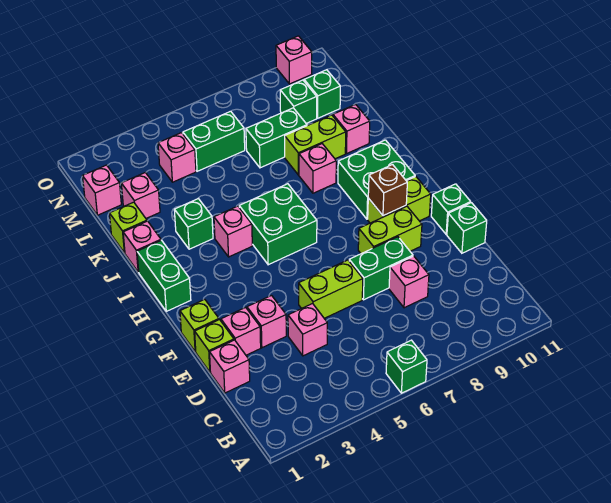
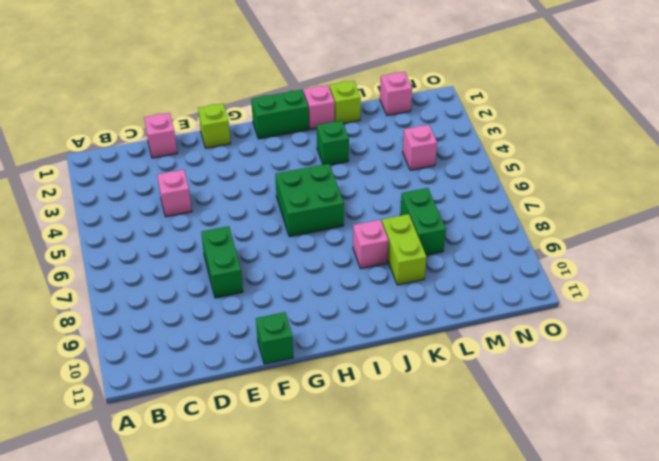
none -> green brick A6 level 1
none -> pink brick D8 level 1
none -> lime brick E1 level 1
none -> pink brick E2 level 1

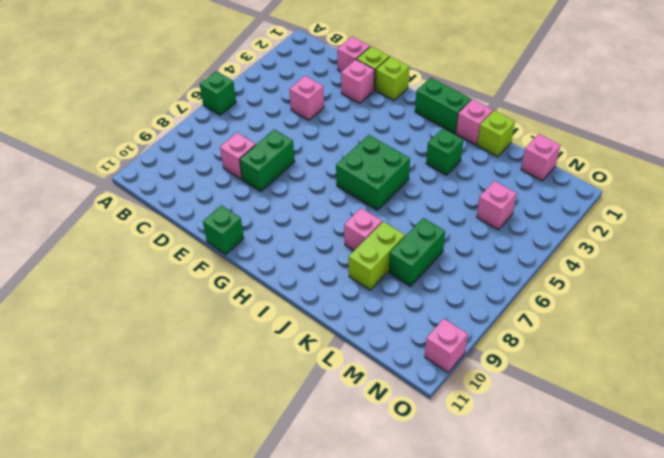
none -> pink brick E3 level 1
none -> lime brick E5:E6 level 1
none -> green brick E11 level 1
none -> lime brick F8:F9 level 1

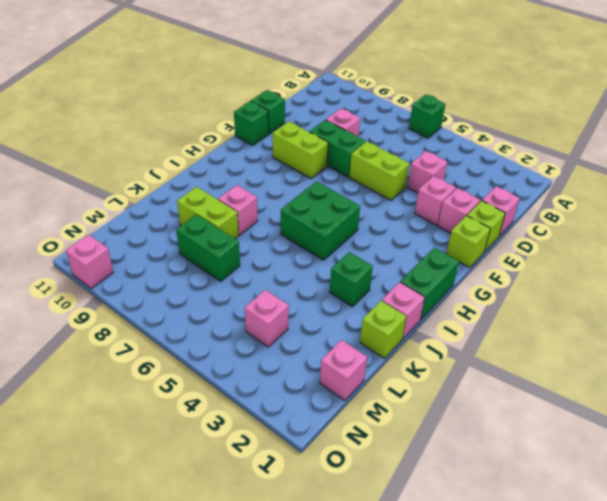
none -> lime brick G9:G10 level 1
none -> green brick H9:I10 level 1
none -> pink brick I4 level 1
none -> pink brick K10 level 1

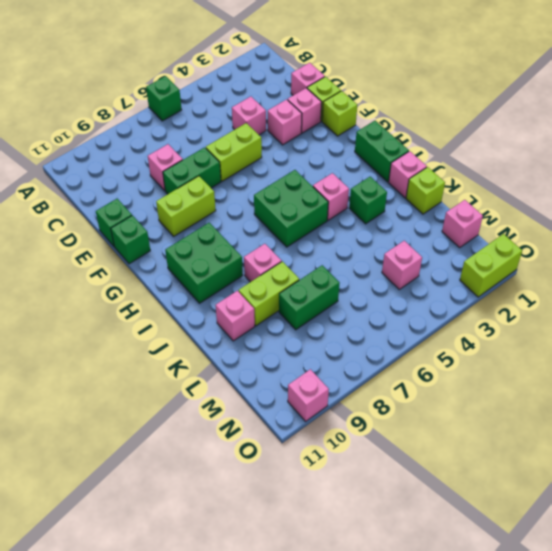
lime brick O1:O2 level 1 -> lime brick G9:G10 level 1
none -> pink brick L2 level 1
none -> green brick M5:M6 level 1
none -> green brick M9 level 1
none -> green brick M10 level 1

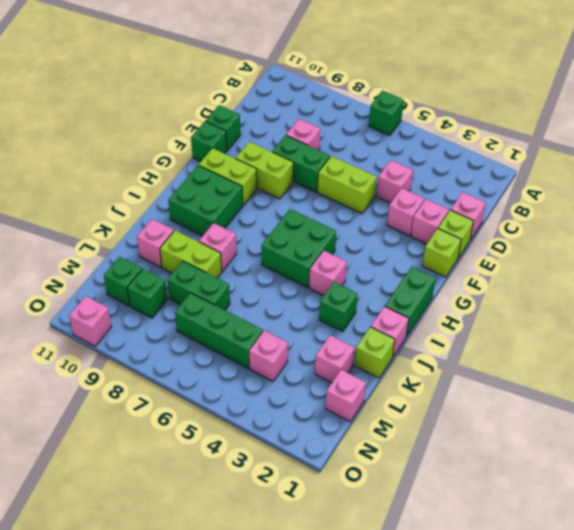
green brick M5:M7 level 1 -> green brick M5:M6 level 1
none -> brown brick G9 level 2

